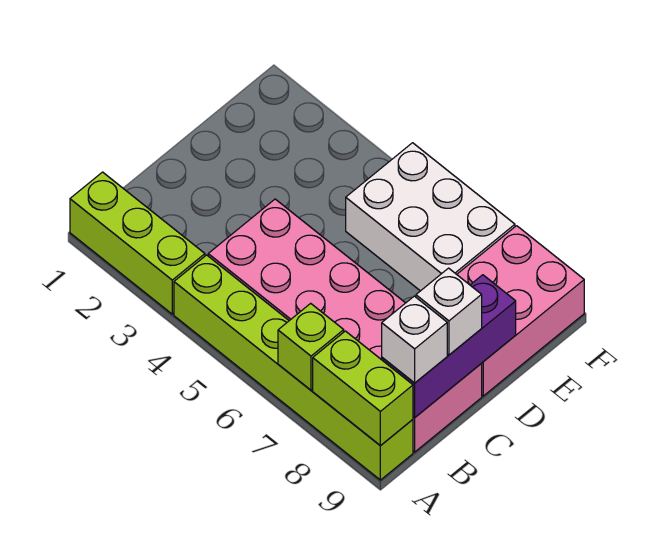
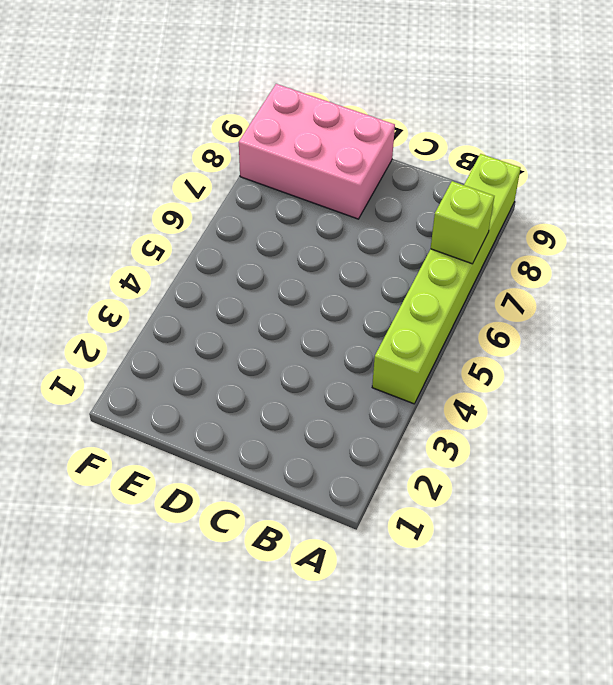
none -> lime brick A1:A3 level 1
none -> pink brick B4:C9 level 1

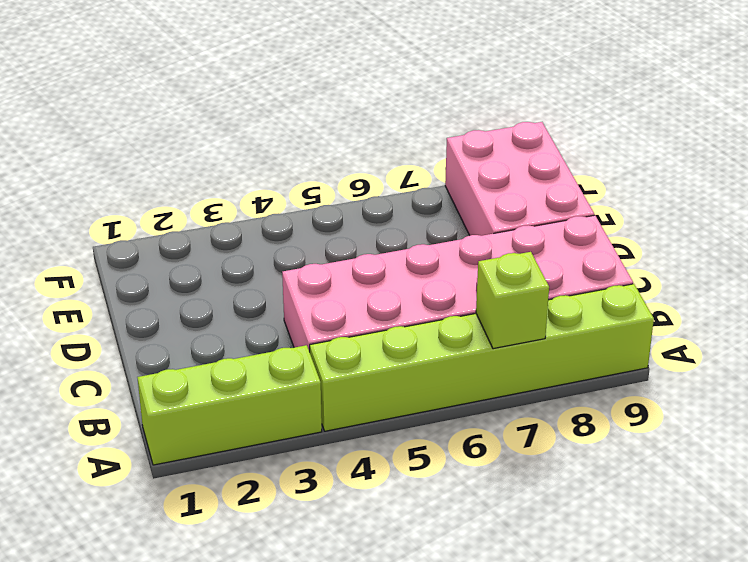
none -> white brick E5:F7 level 1
none -> lime brick A8:A9 level 2

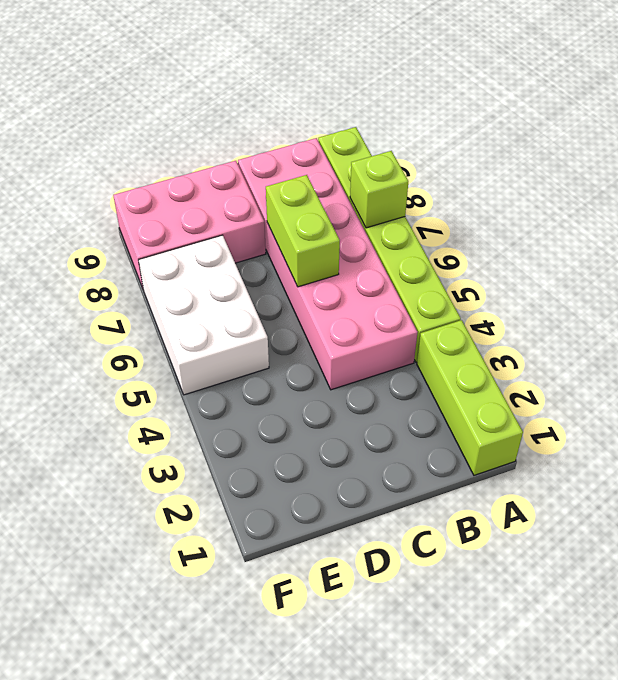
lime brick C6:C7 level 2 -> lime brick A8:A9 level 2
none -> purple brick B9:D9 level 2
none -> white brick B9 level 3

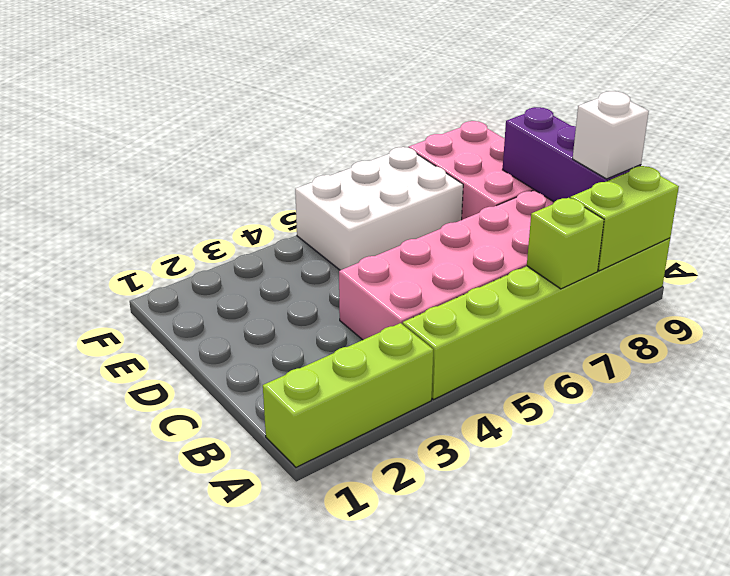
none -> white brick C9 level 3

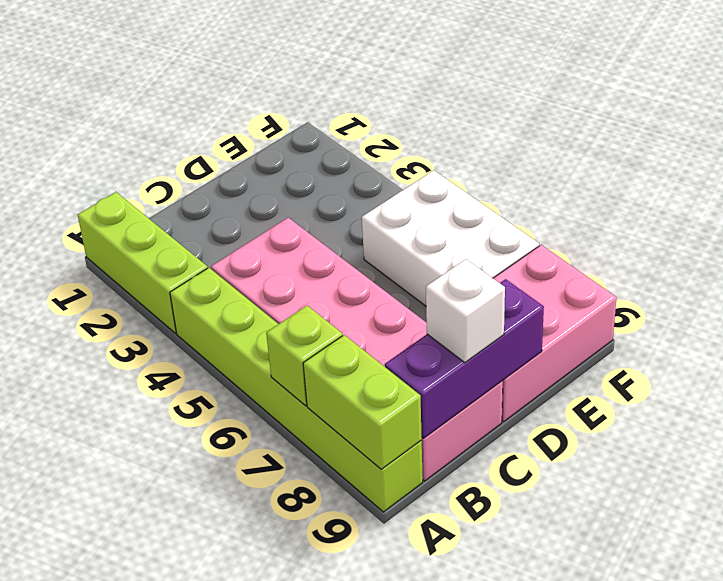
none -> white brick B9 level 3

